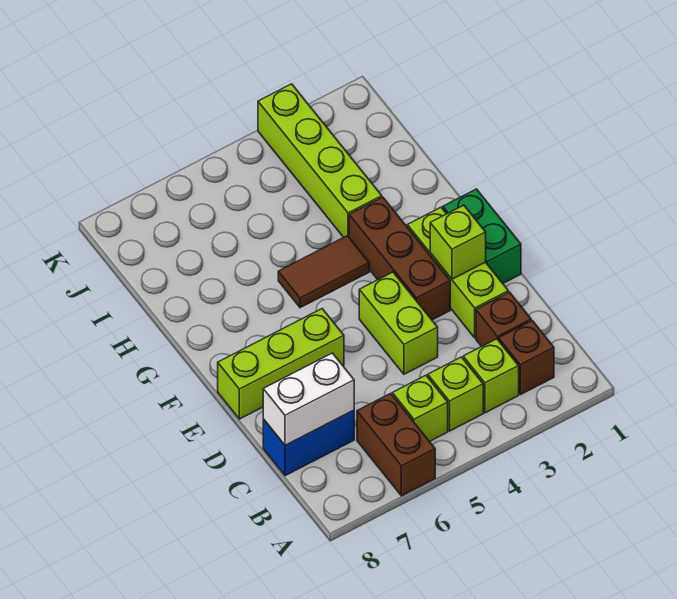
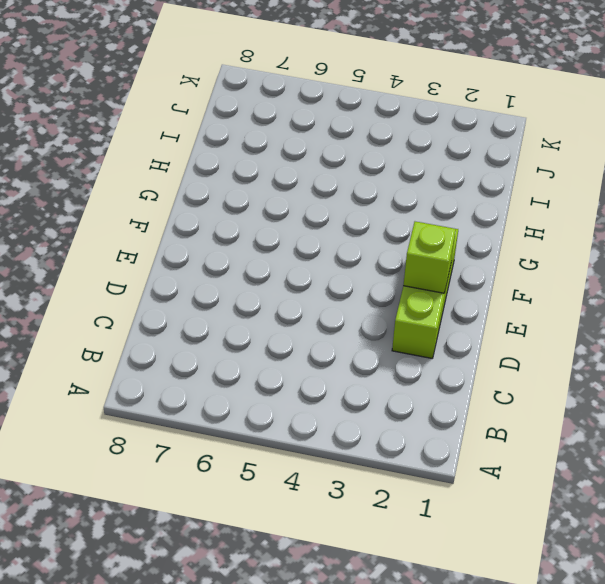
none -> brown brick A6:B6 level 1
none -> brown brick B2 level 1
none -> lime brick B3 level 1

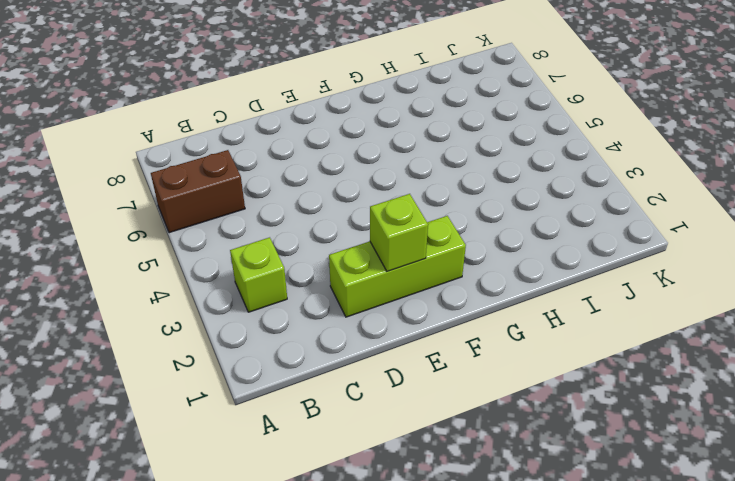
none -> brown brick B2 level 1
none -> lime brick B4 level 1
none -> lime brick B5 level 1

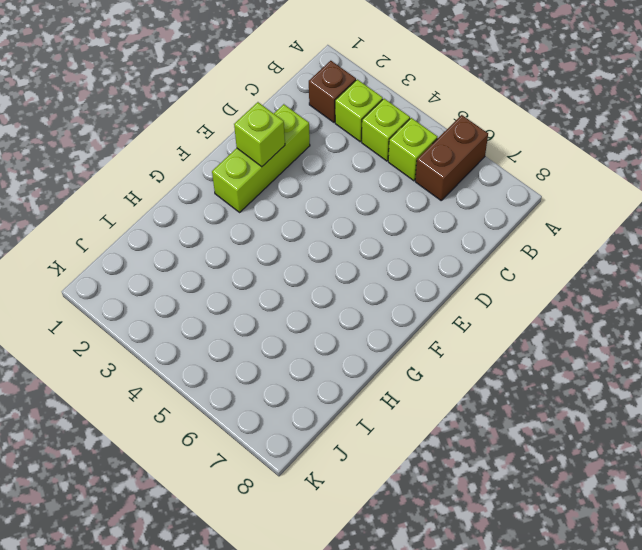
none -> brown brick C2 level 1
none -> blue brick C7:C8 level 1
none -> lime brick D4:E4 level 1

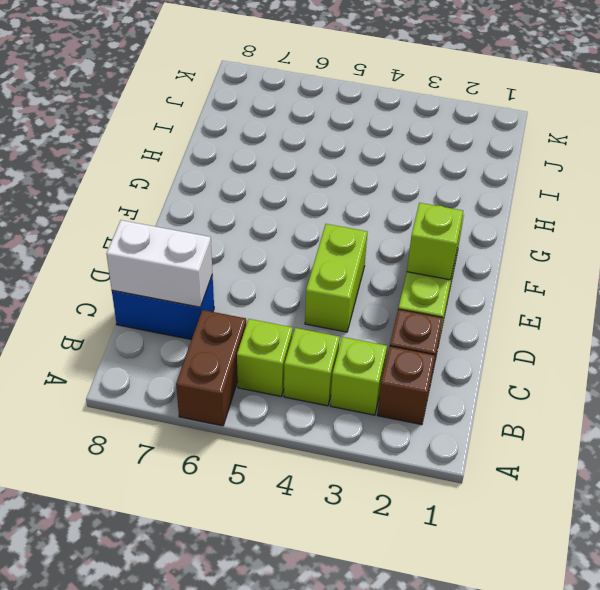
none -> green brick E1:F1 level 1
none -> brown brick E3:G3 level 1
none -> lime brick E6:E8 level 1

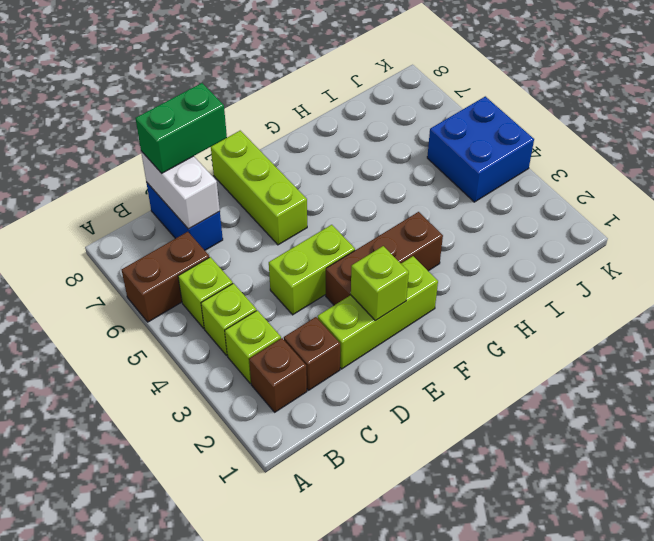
green brick C8:D8 level 3 -> green brick E1:F1 level 1
blue brick J4:K5 level 1 -> none
none -> brown tile G4:G5 level 1
none -> lime brick H3:K3 level 1

